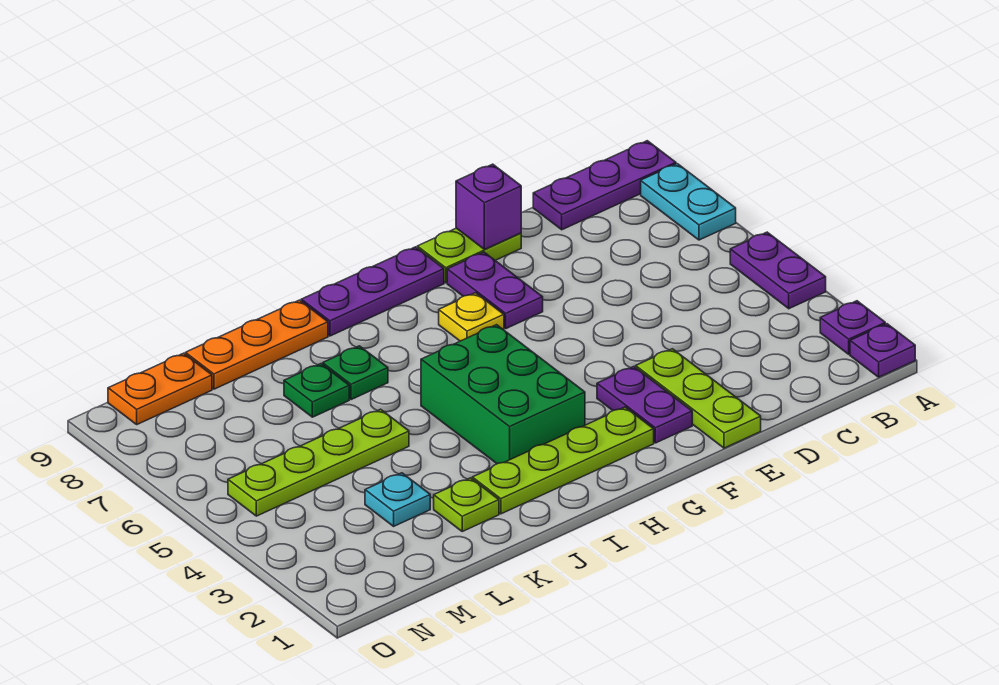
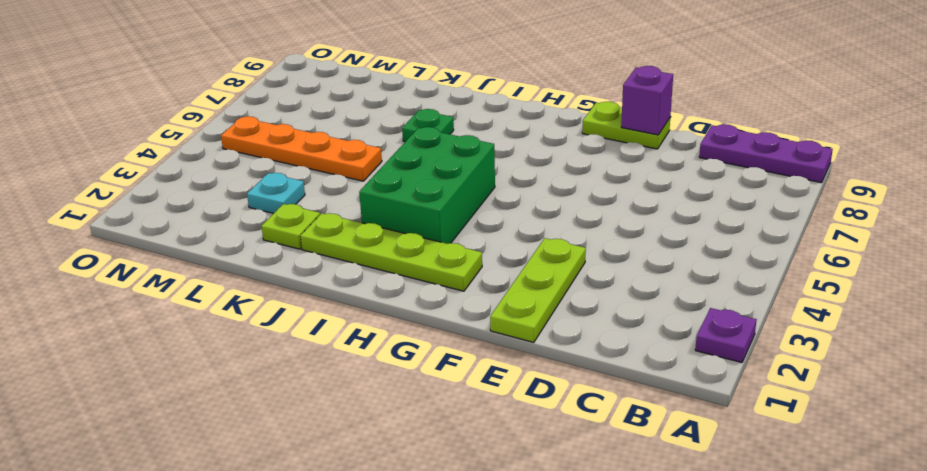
orange plate K5:N5 level 1 -> lime plate K5:N5 level 1
none -> purple plate A1 level 1
none -> purple plate A4:A5 level 1
none -> cyan plate A7:A8 level 1

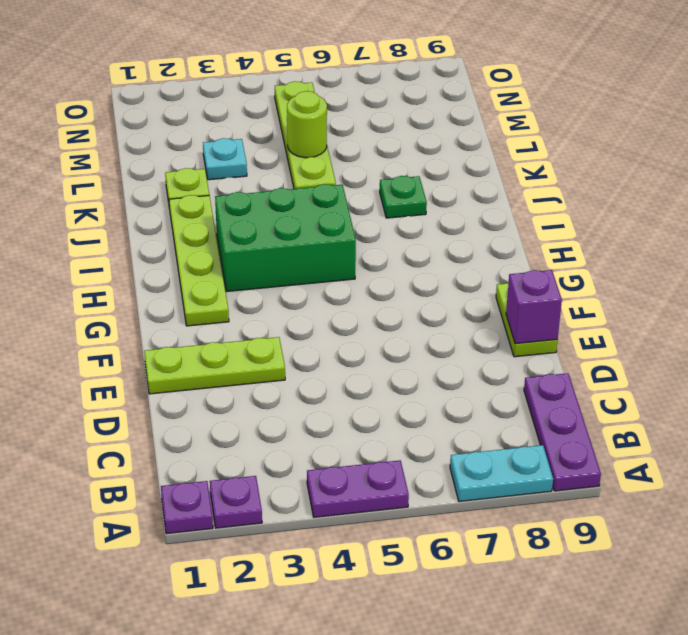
lime round brick L5 level 2 -> none
none -> purple plate F2:F3 level 1
none -> purple plate F7:F8 level 1
none -> yellow plate G7 level 1

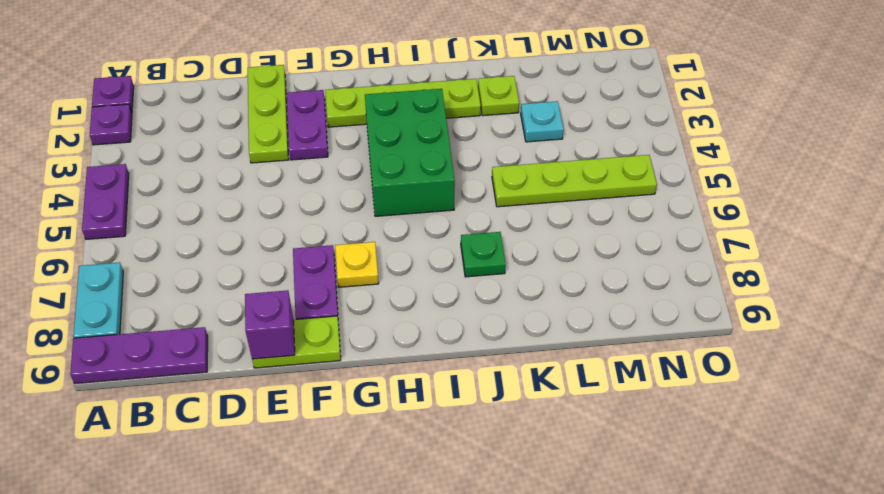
none -> purple plate G9:I9 level 1
none -> orange plate J9:L9 level 1
none -> green plate K7 level 1

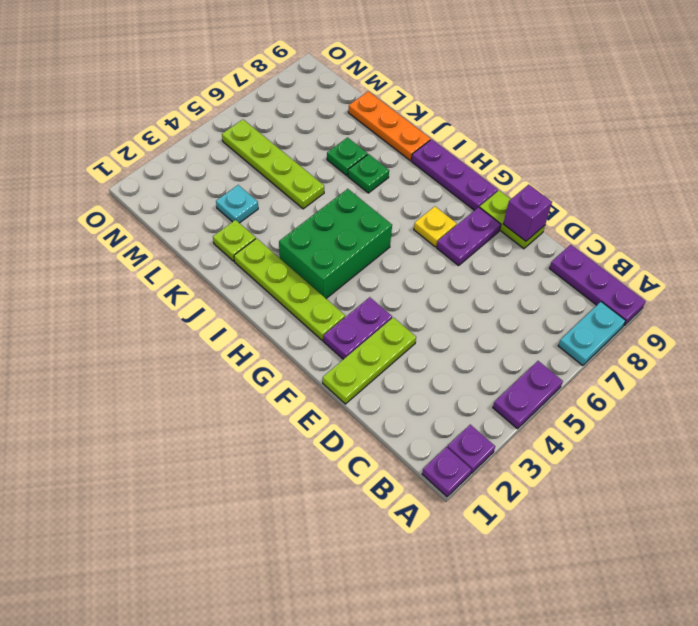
none -> orange plate M9:N9 level 1

